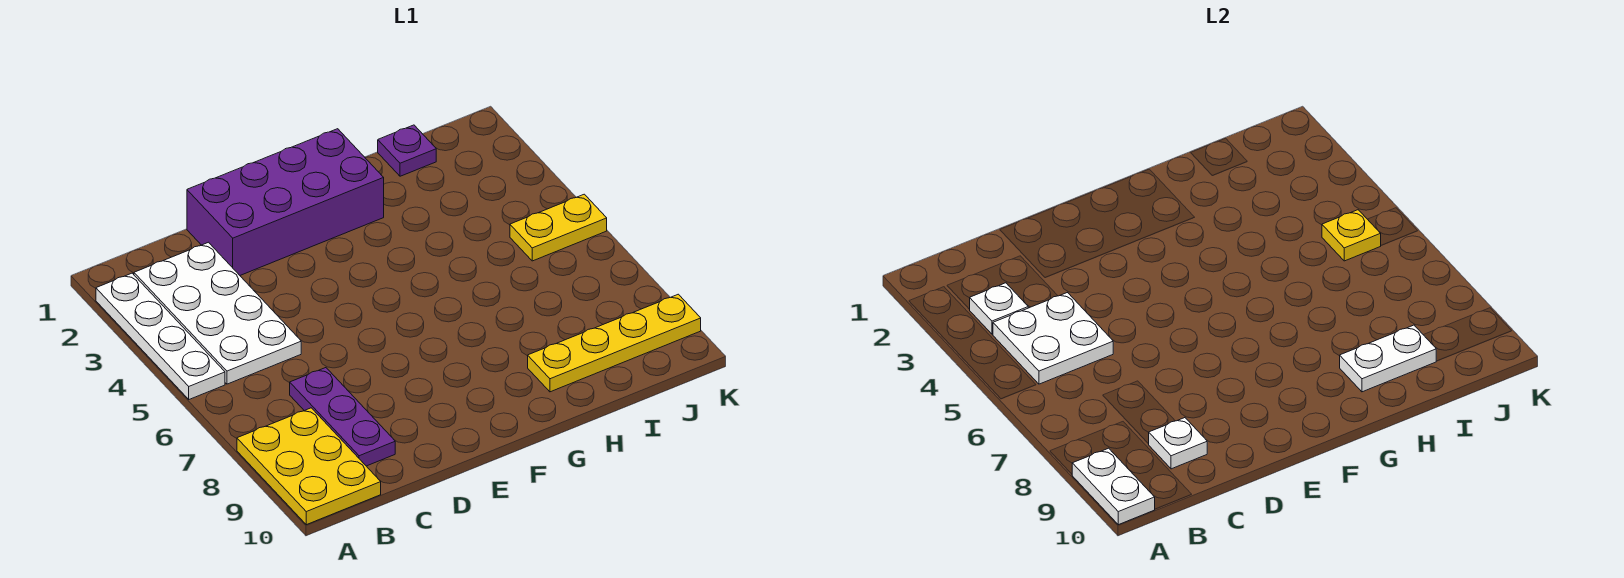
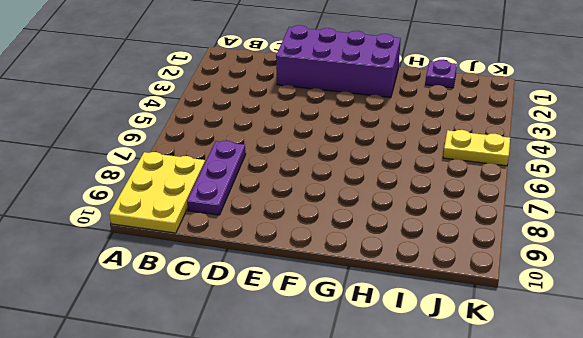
none -> white plate A2:A5 level 1
none -> white plate B2:C5 level 1
none -> yellow plate H9:K9 level 1

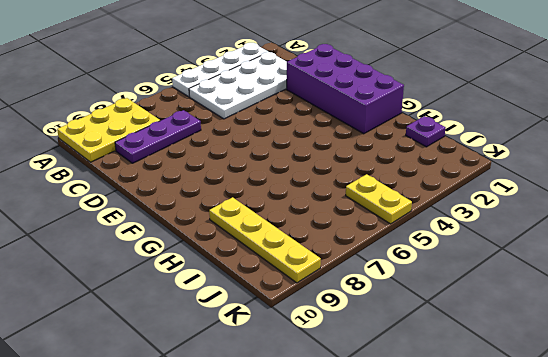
none -> white plate A9:A10 level 2
none -> white plate B3 level 2
none -> white plate B4:C5 level 2

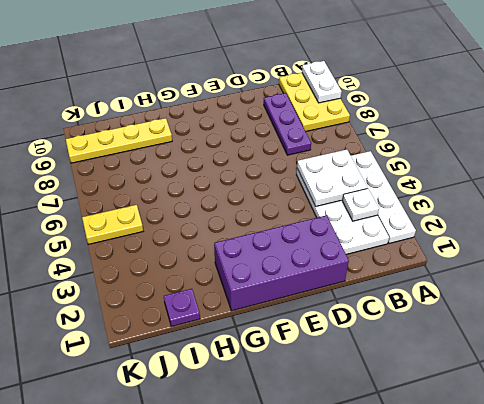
none -> white plate C9 level 2
none -> white plate H9:I9 level 2
none -> yellow plate J5 level 2

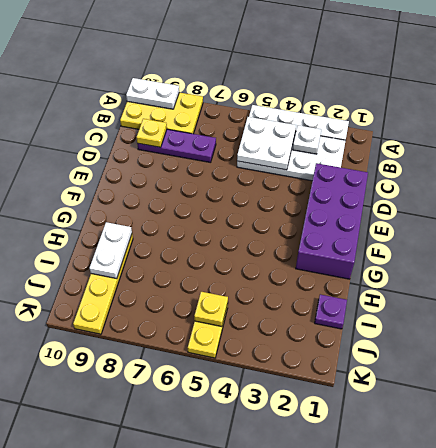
yellow plate C9 level 2 -> white plate C9 level 2

